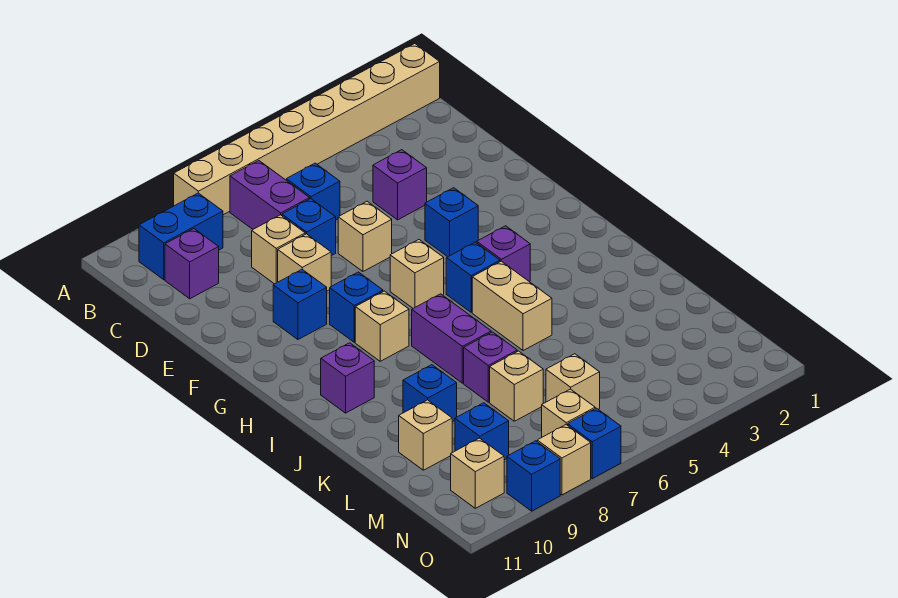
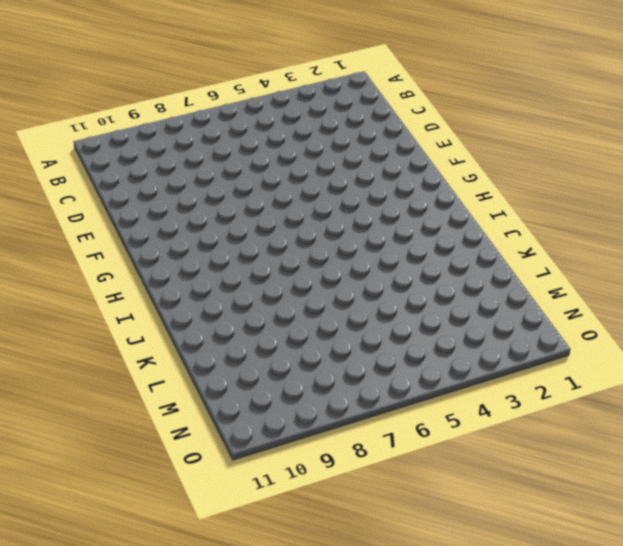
none -> tan brick A1:A8 level 1
none -> purple brick B7:C7 level 1
none -> blue brick B9:B10 level 1
none -> blue brick C6 level 1

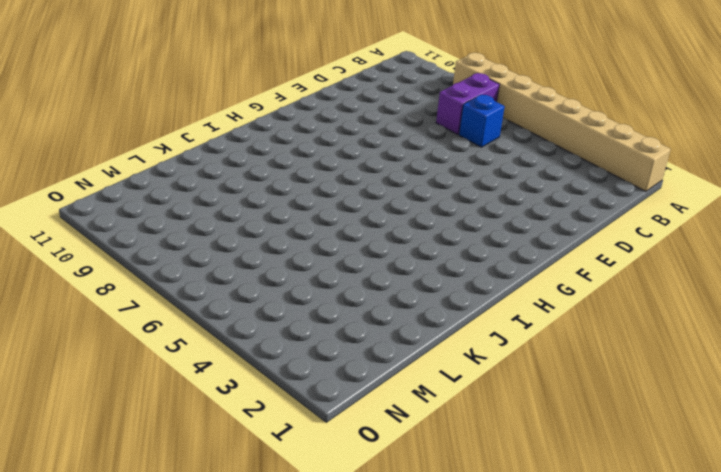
none -> blue brick B9:B10 level 1
none -> purple brick C10 level 1
none -> purple brick D4 level 1
none -> blue brick D7 level 1

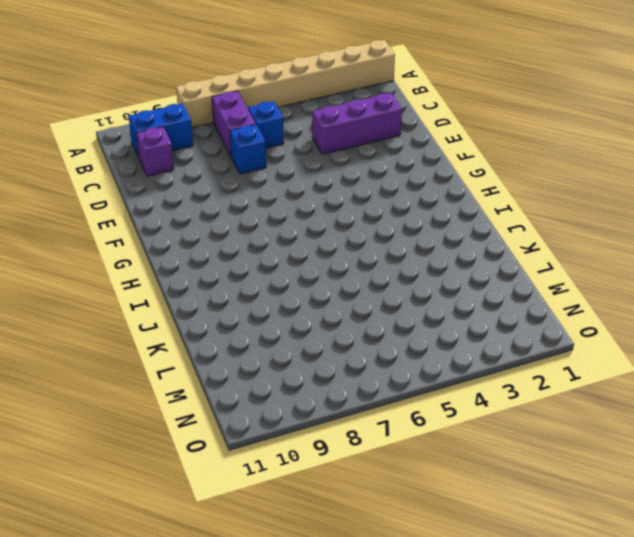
purple brick D2:D4 level 1 -> purple brick D4 level 1
none -> tan brick D8 level 1
none -> tan brick E6 level 1
none -> tan brick E8 level 1
none -> blue brick F4 level 1

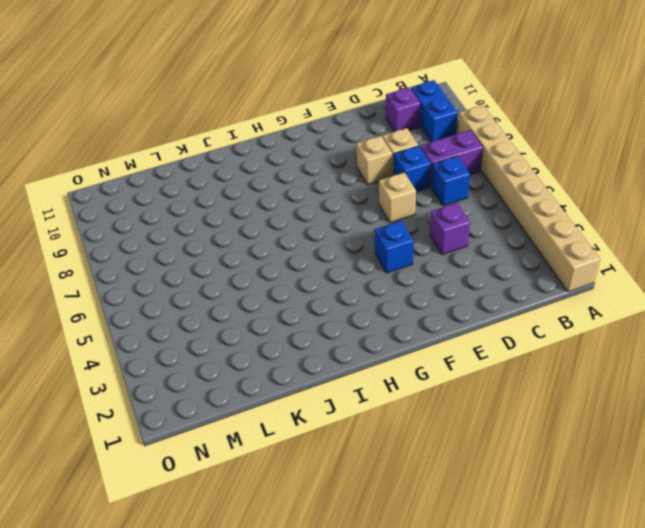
none -> blue brick F9 level 1
none -> tan brick G6 level 1
none -> blue brick G8 level 1
none -> purple brick H4 level 1

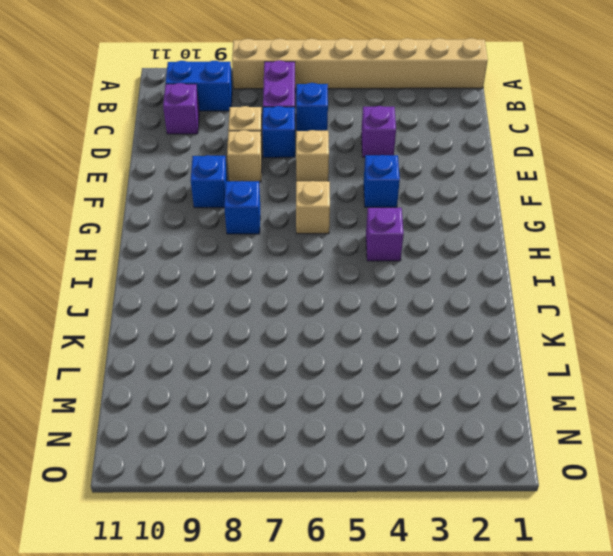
none -> blue brick H5 level 1
none -> tan brick H8 level 1
none -> tan brick I5:J5 level 1
none -> purple brick I7:J7 level 1

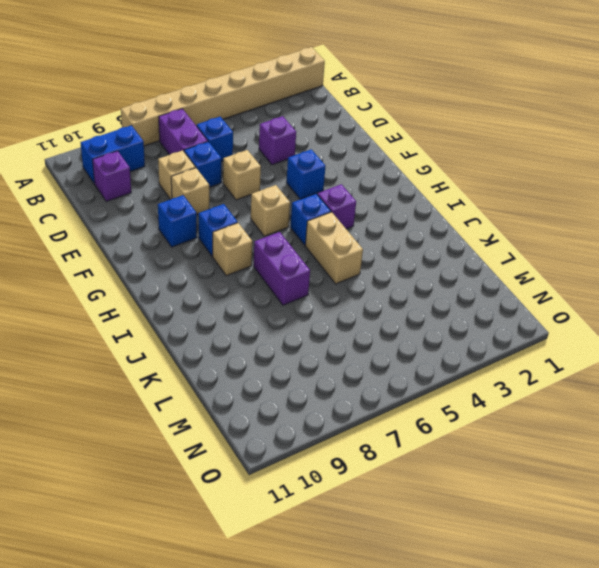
none -> purple brick I10 level 1
none -> purple brick K7 level 1
none -> blue brick K9 level 1
none -> tan brick L7 level 1

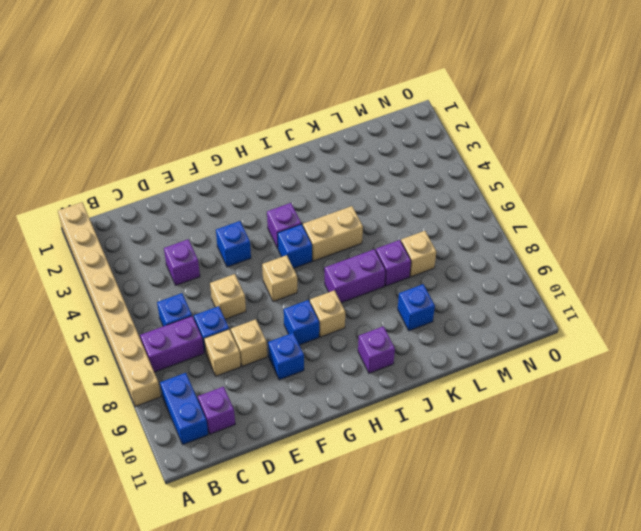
none -> tan brick L10 level 1
none -> tan brick M6 level 1
none -> blue brick M9 level 1
none -> tan brick N7 level 1

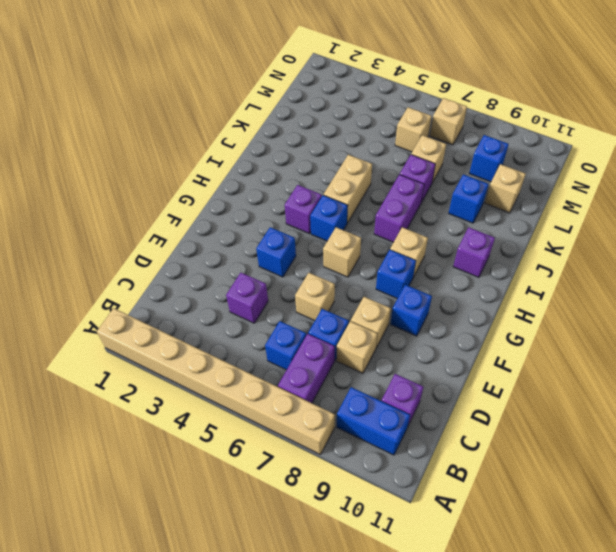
none -> tan brick N10 level 1
none -> blue brick O7 level 1
none -> tan brick O8 level 1
none -> blue brick O9 level 1

